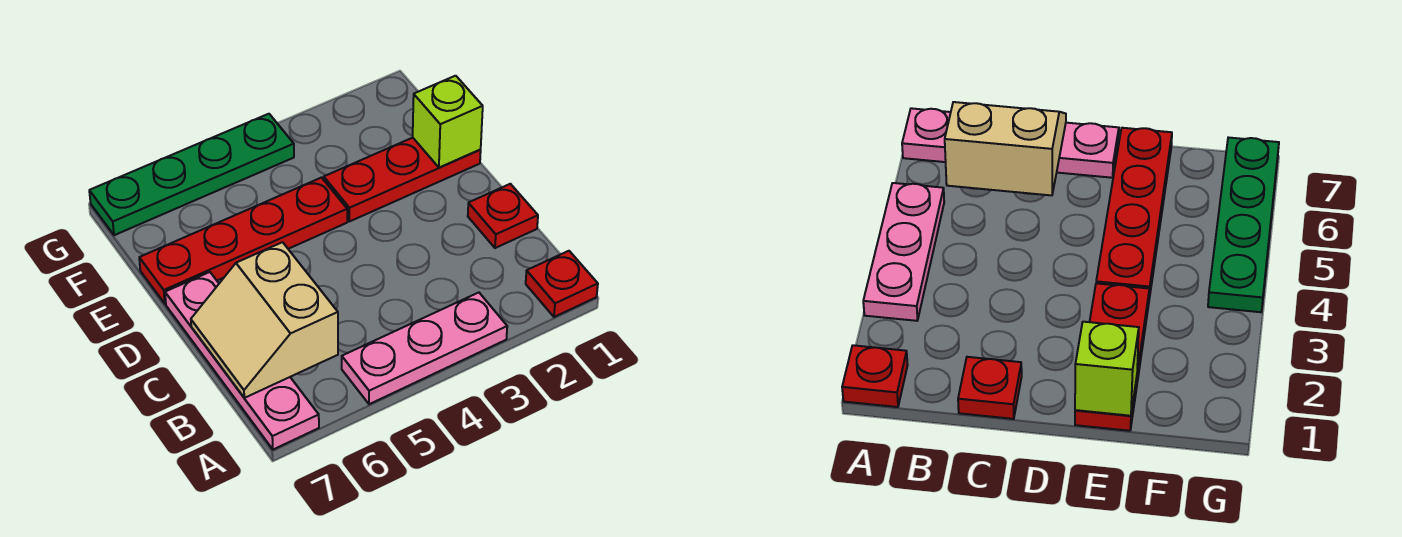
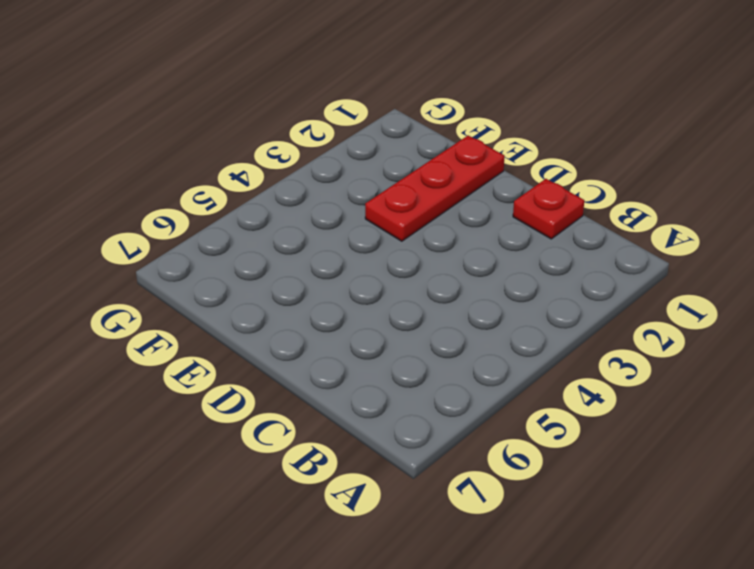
none -> red plate A1 level 1
none -> pink plate A3:A5 level 1

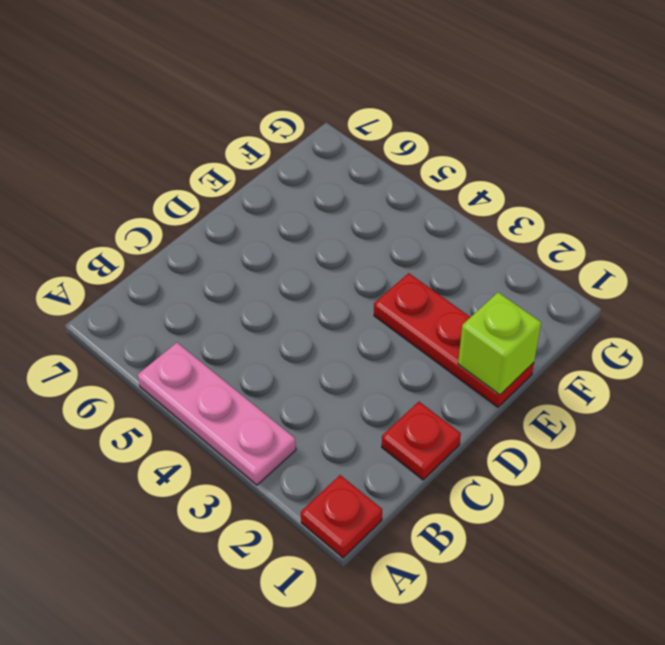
none -> pink plate A7:D7 level 1
none -> red plate E4:E7 level 1

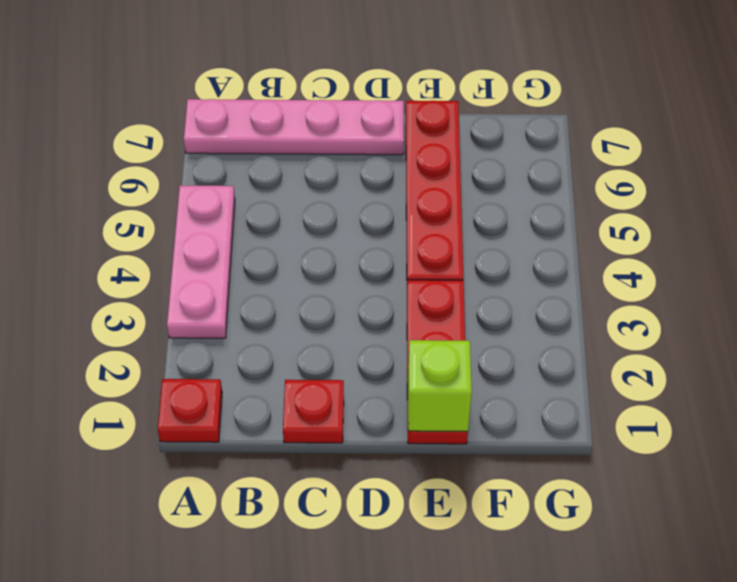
none -> green plate G4:G7 level 1
none -> tan slope B6:C7 level 2 top 6

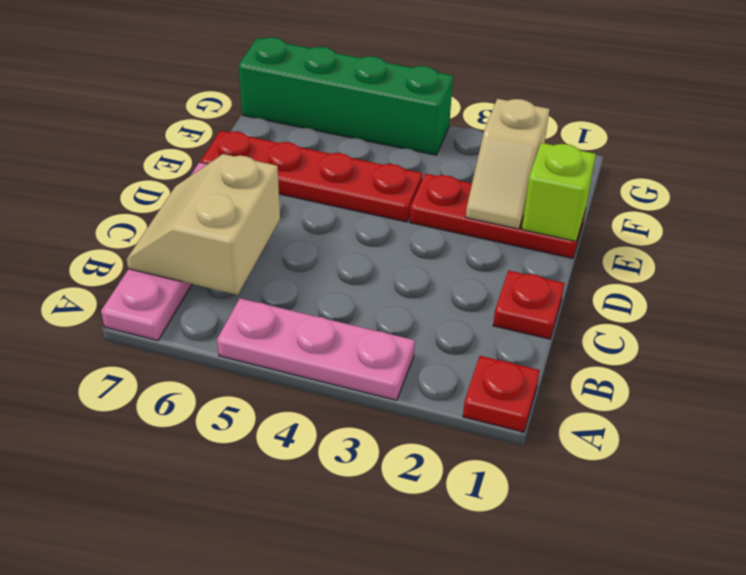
tan slope E2:F2 level 2 top F -> none
green brick G4:G7 level 1 -> green plate G4:G7 level 1

